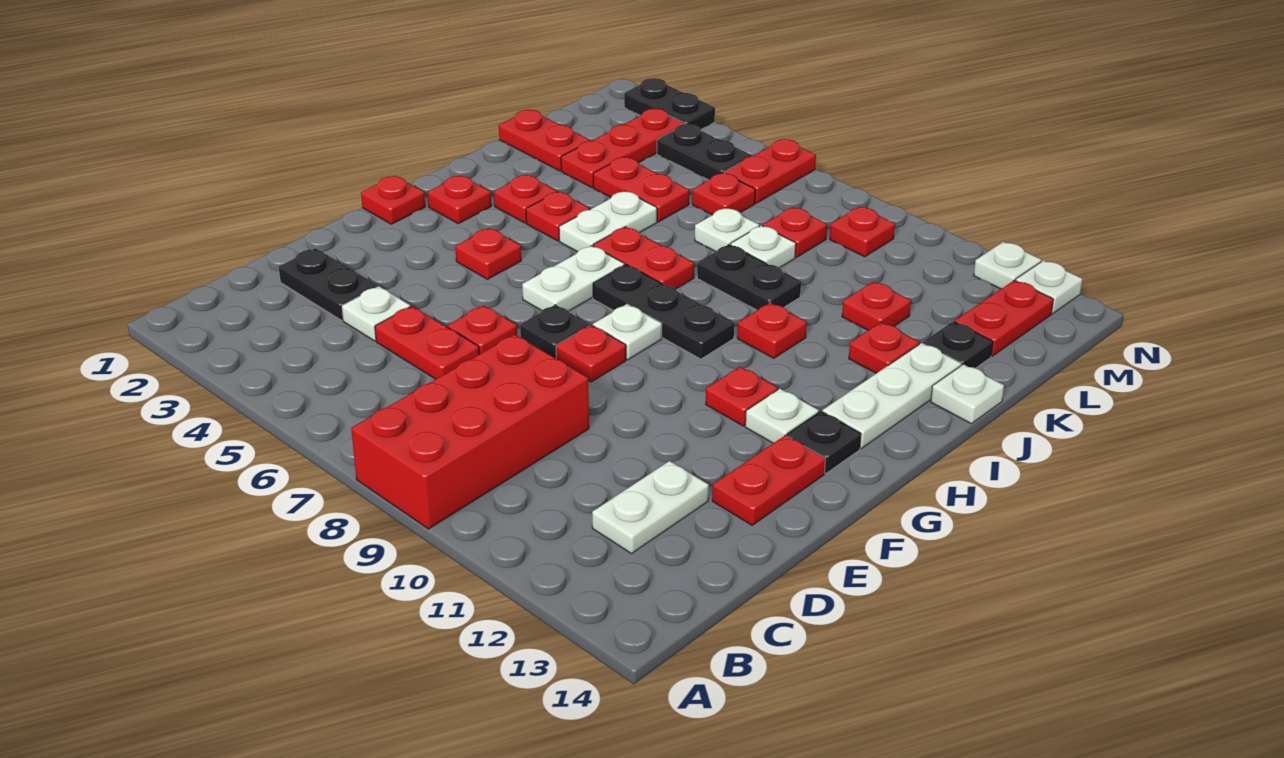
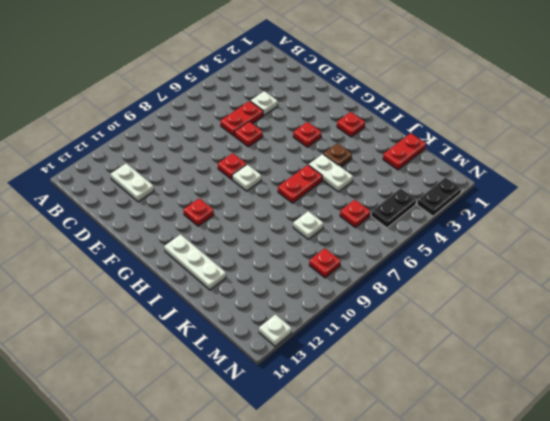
brown plate I4 level 1 -> red plate I4 level 1
none -> red brick A8:D9 level 1
none -> black plate D2:D3 level 1
none -> red plate E13:F13 level 1
none -> black plate F7 level 1

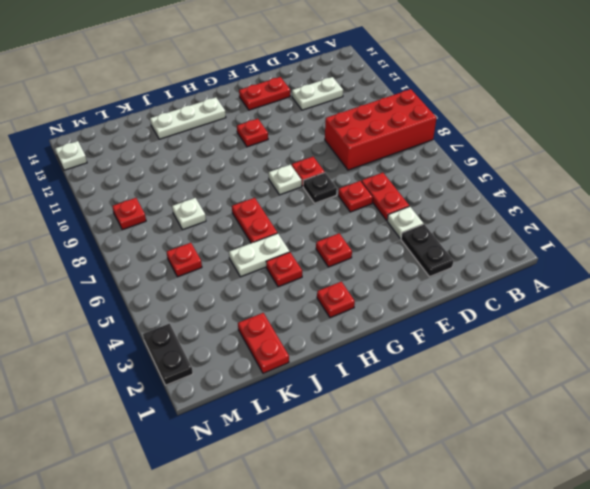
none -> red plate G1 level 1
none -> white plate G6:H6 level 1
none -> white plate G12 level 1
none -> black plate G13 level 1

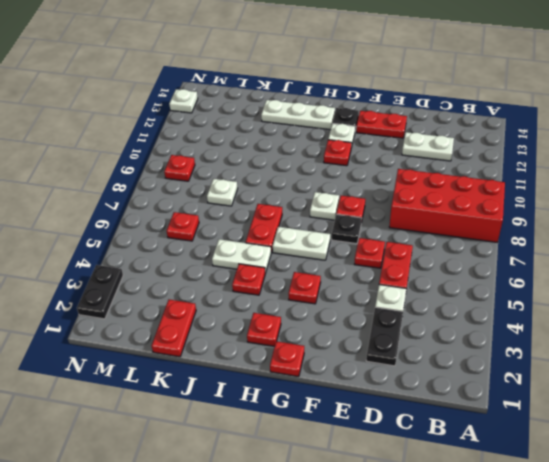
none -> black plate H7:H9 level 1
none -> red plate I3 level 1
none -> red plate I10 level 1
none -> black plate J8:J9 level 1

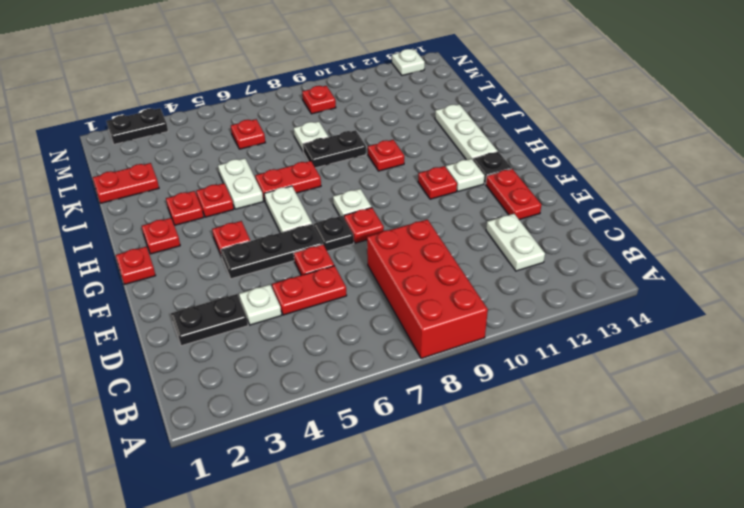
black plate F4:F6 level 1 -> black plate H7:H9 level 1
none -> red plate J12 level 1
none -> white plate J14 level 1
none -> red plate K3:M3 level 1
none -> red plate K4:K5 level 1

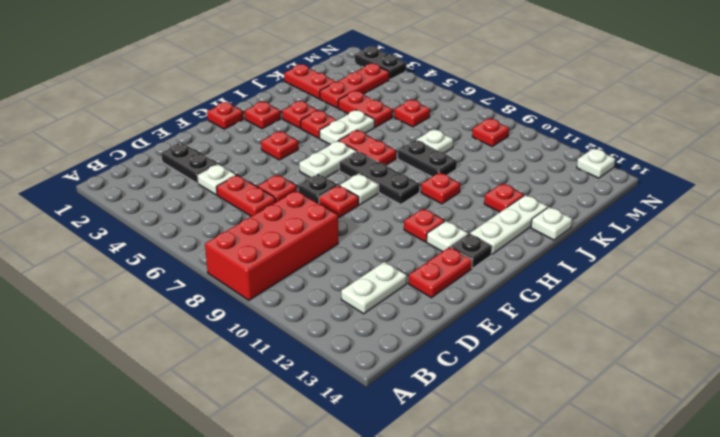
none -> white plate K7 level 1
none -> red plate K11 level 1
none -> black plate K13 level 1
none -> red plate L8 level 1

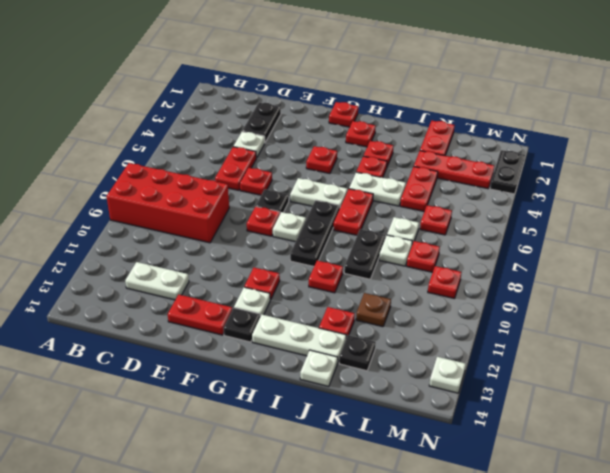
brown plate K11 level 1 -> red plate K11 level 1
none -> red plate L13:M13 level 1
none -> black plate M4:M5 level 1
none -> red plate M6:N6 level 1
none -> white plate N12 level 1

